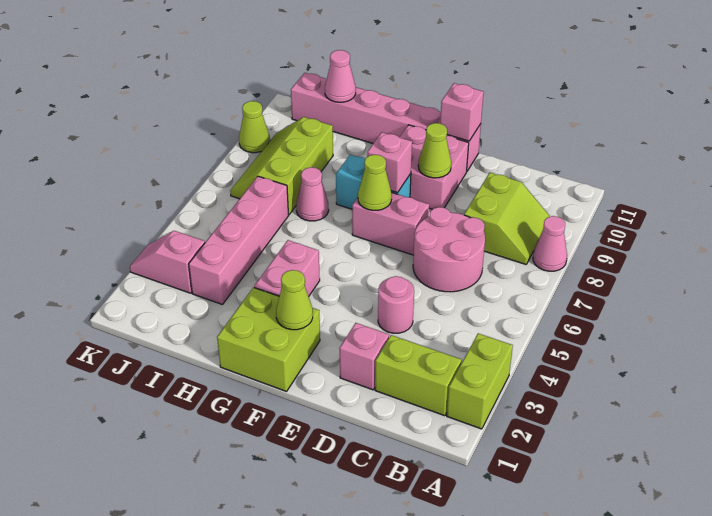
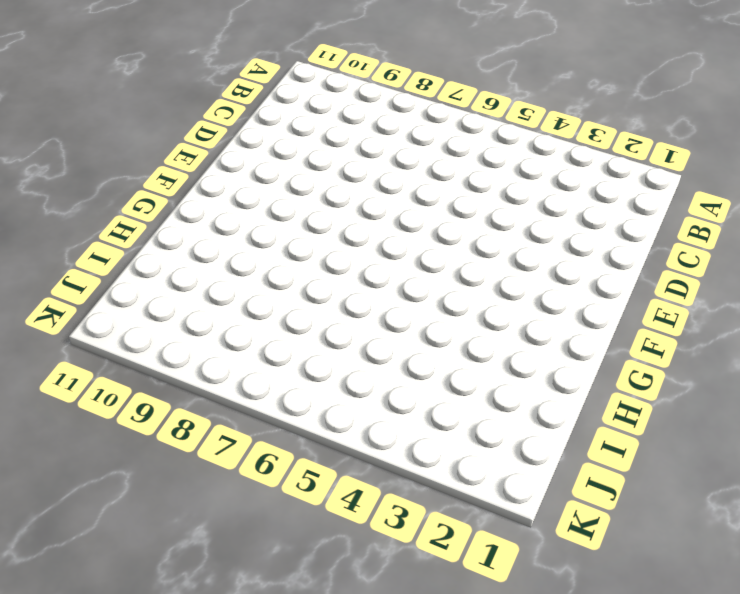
none -> lime brick A2:A3 level 1
none -> pink cone A8 level 1
none -> lime brick B2:C2 level 1

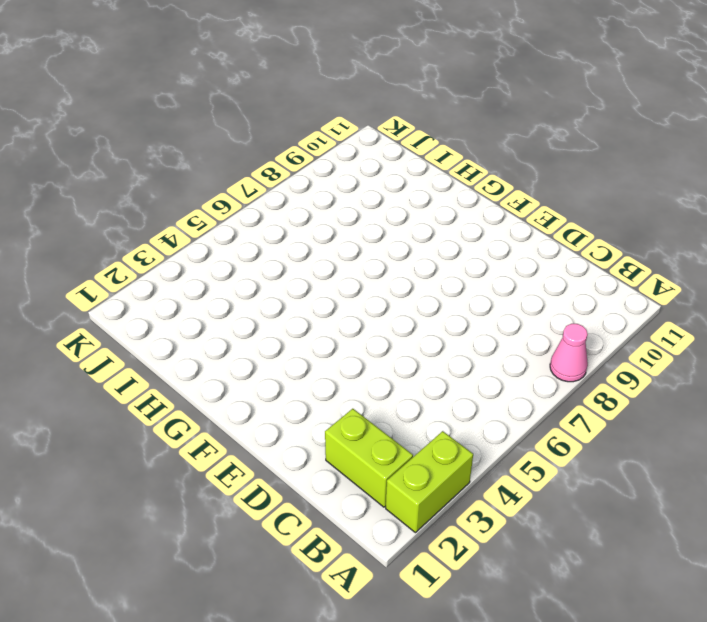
none -> lime slope B8:C9 level 1 top C
none -> pink round brick C6:D7 level 1
none -> pink brick D2 level 1

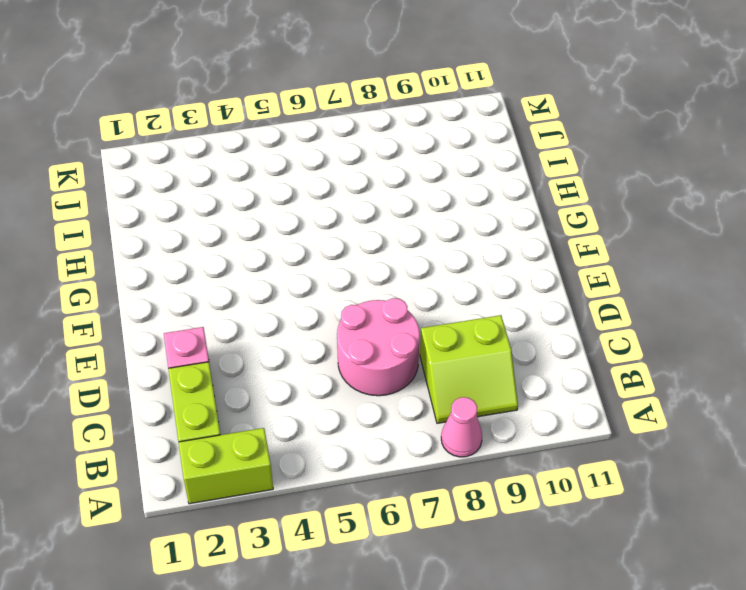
none -> pink round brick D4 level 1
none -> pink brick E7:F7 level 1
none -> pink brick E9:F10 level 1

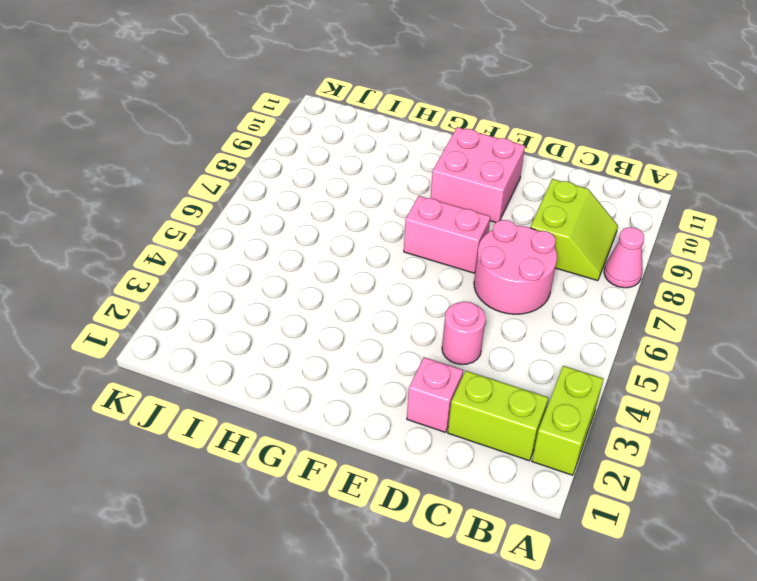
none -> pink brick E11:J11 level 1
none -> lime brick F1:G2 level 1
none -> cyan brick F8:G8 level 1

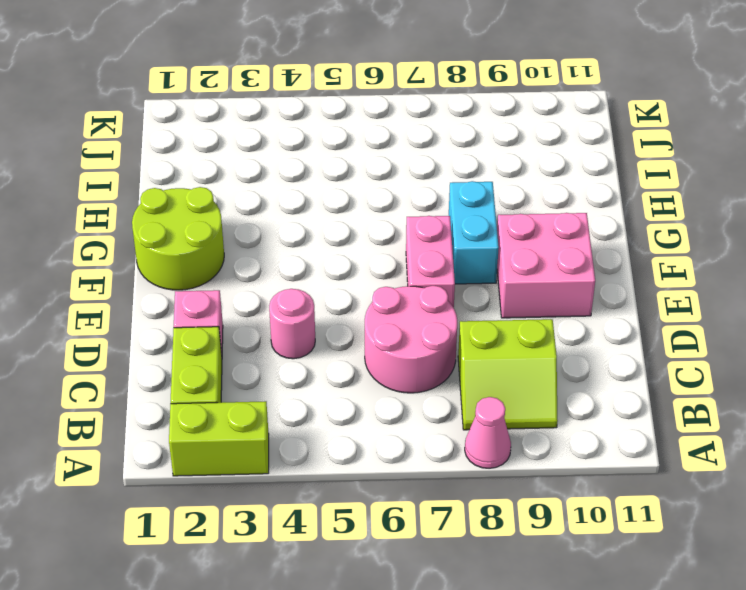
lime round brick F1:G2 level 1 -> lime brick F1:G2 level 1
none -> pink brick E11:J11 level 1
none -> pink brick G3:G4 level 1
none -> pink cone H7 level 1

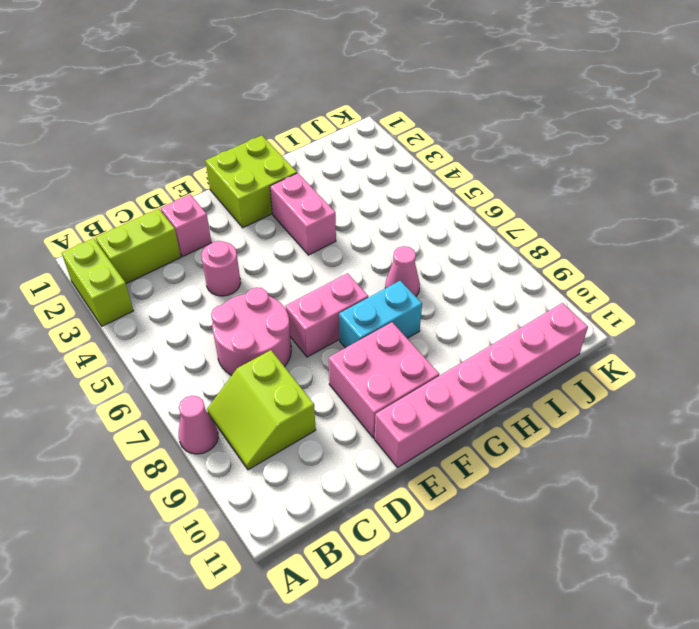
none -> pink brick I3:I6 level 1
none -> lime slope I7:J9 level 1 top I
none -> pink slope J3:K3 level 1 top J

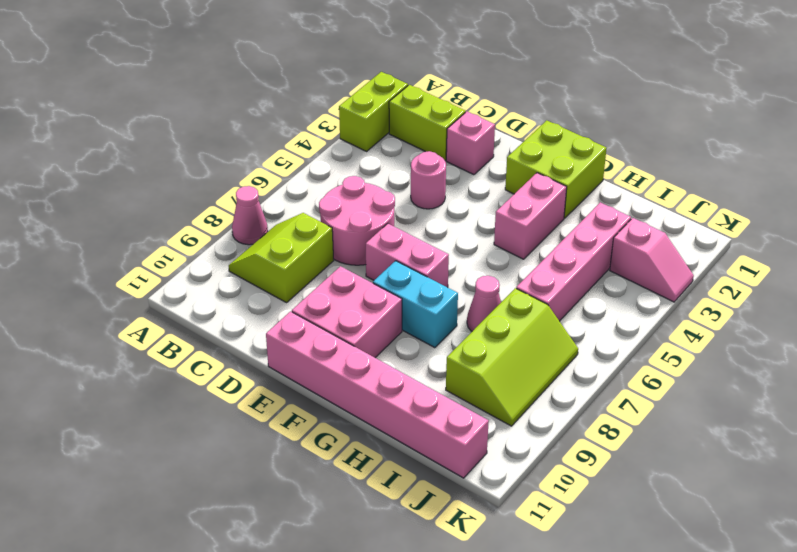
none -> lime cone K9 level 1
none -> lime cone E9 level 2
none -> pink brick E11 level 2

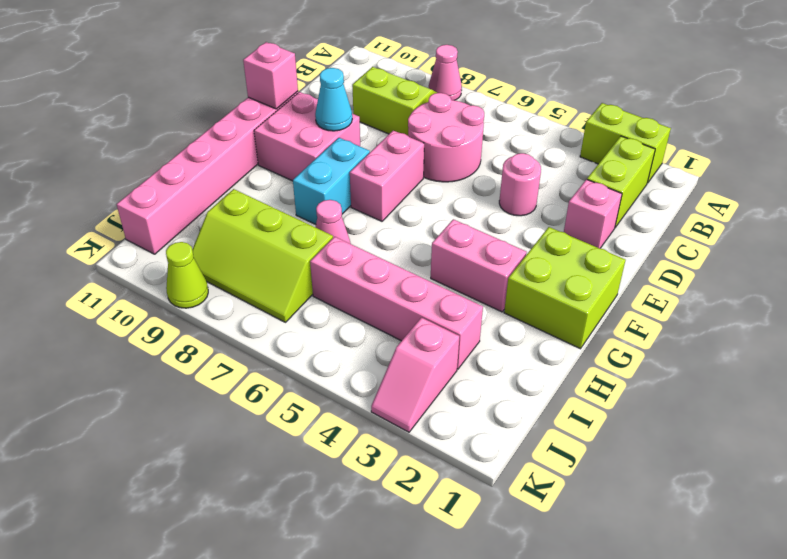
cyan cone E9 level 2 -> lime cone E9 level 2
none -> lime cone F2 level 2
none -> lime cone F7 level 2
none -> pink brick F8 level 2

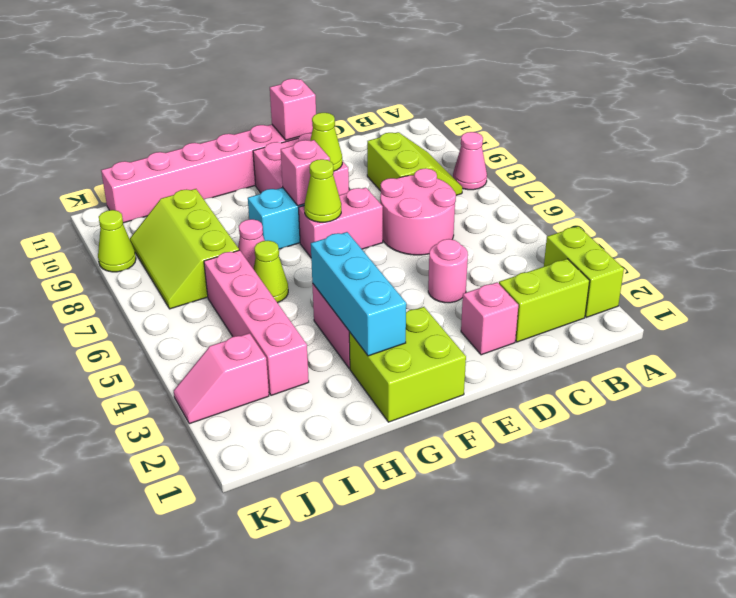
cyan brick G2:G4 level 2 -> none
lime cone H6 level 1 -> lime cone F2 level 2
none -> pink cone I11 level 2

